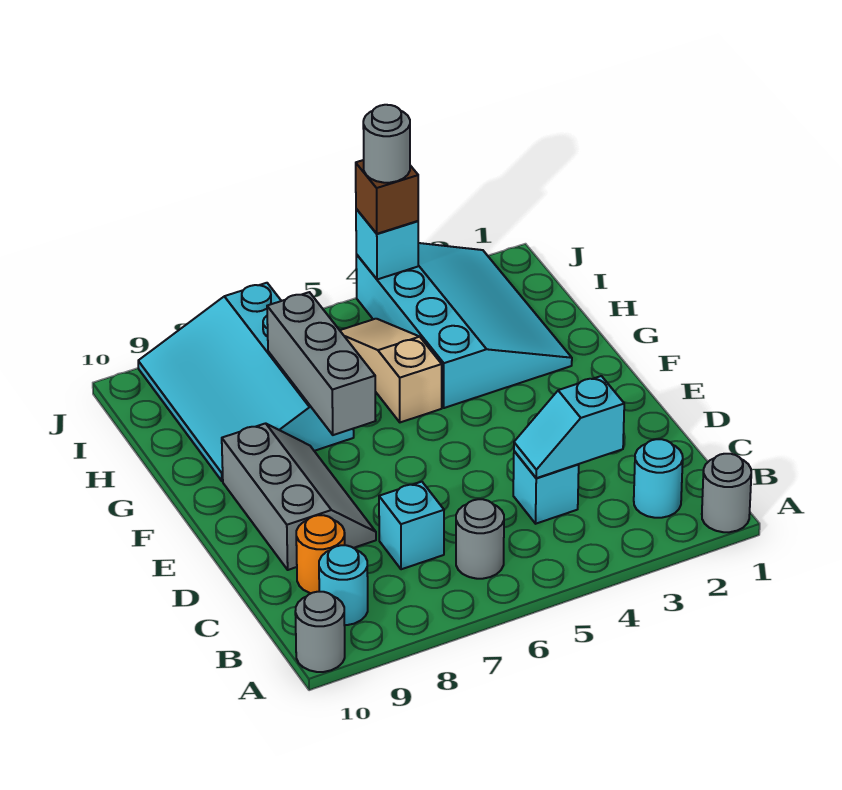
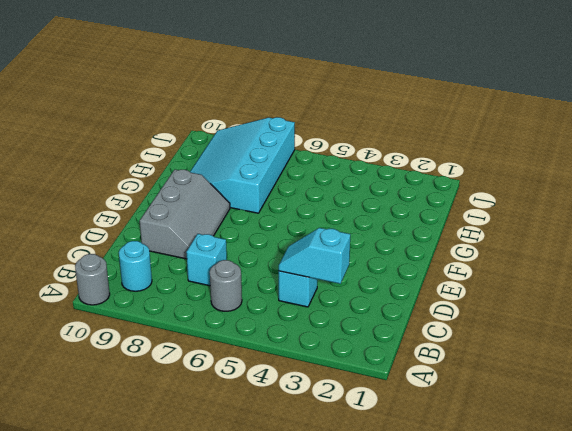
none -> grey round brick A1 level 1
none -> cyan round brick B2 level 1
none -> orange round brick C9 level 1

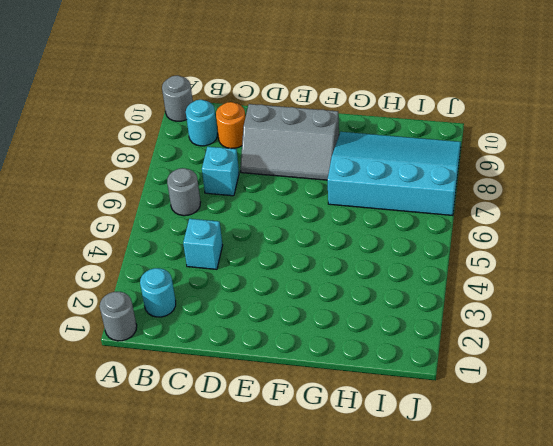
none -> cyan slope G2:J4 level 1 top 4
none -> tan slope G5:I5 level 1 top G
none -> cyan slope C3:C4 level 2 top 3

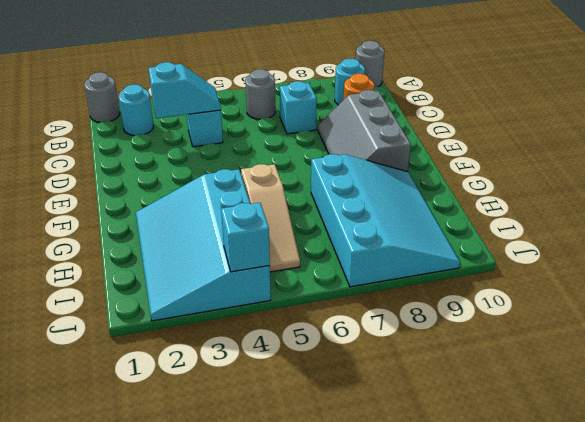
none -> grey brick F7:H7 level 2
none -> brown brick J4 level 3
none -> grey round brick J4 level 4

